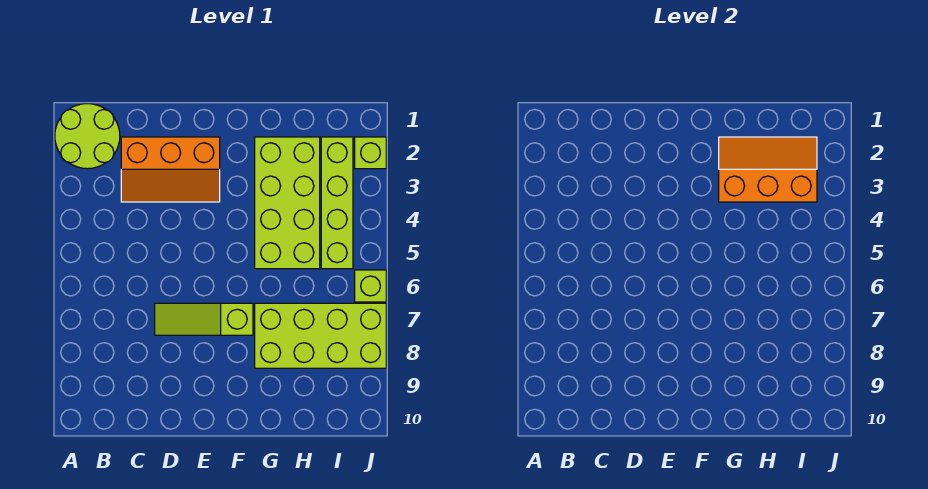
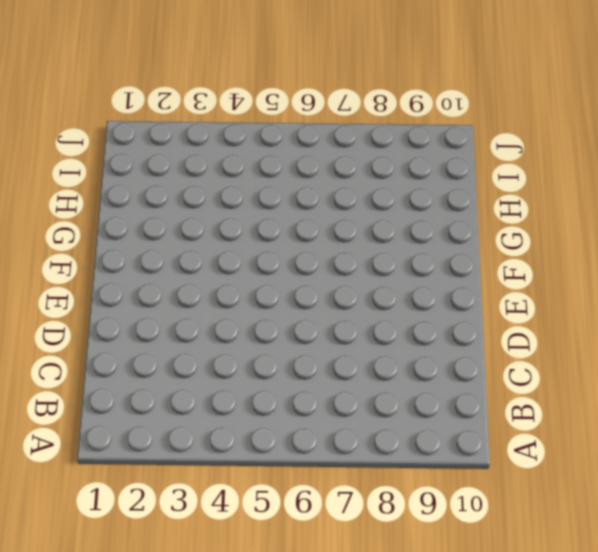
none -> lime round brick A1:B2 level 1
none -> orange slope C2:E3 level 1 top 2

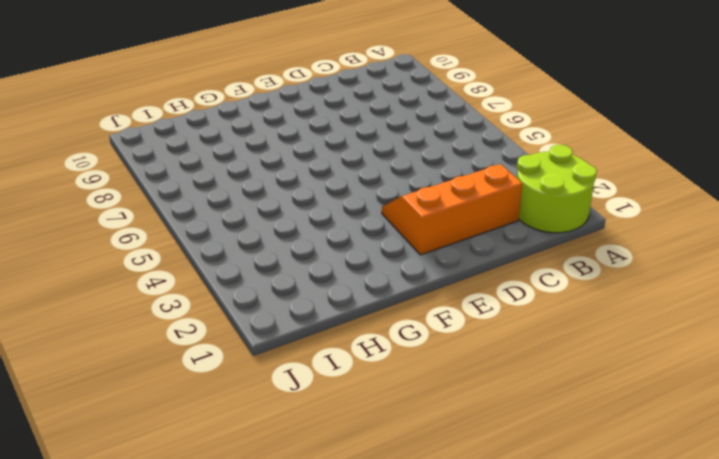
none -> lime slope D7:F7 level 1 top F
none -> lime brick G2:H5 level 1

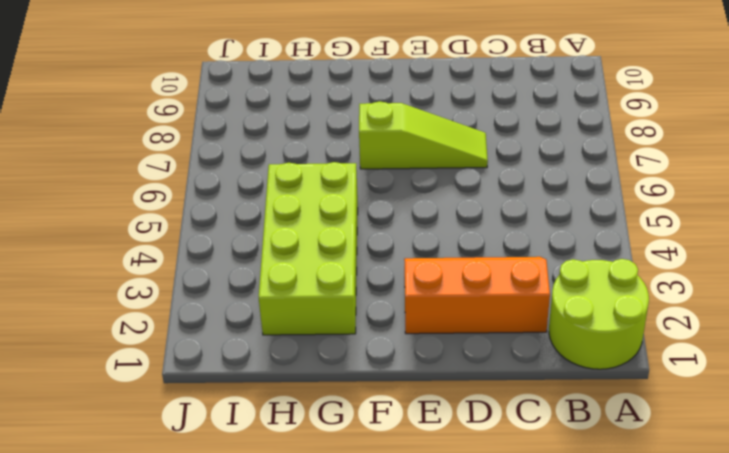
none -> lime brick G7:J8 level 1
none -> lime brick I2:I5 level 1

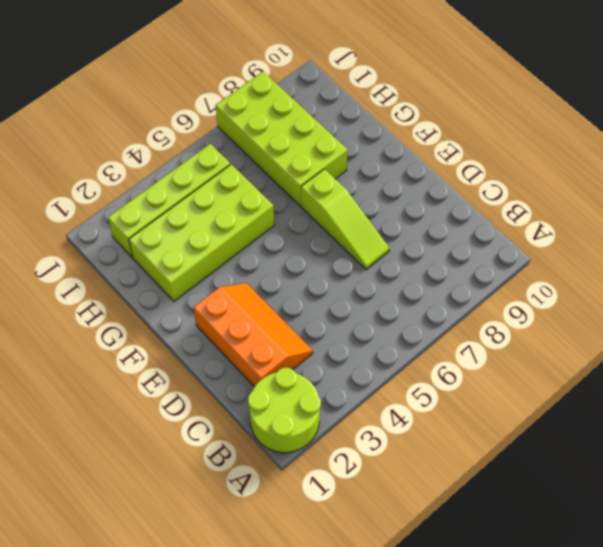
none -> lime brick J2 level 1
none -> lime brick J6 level 1

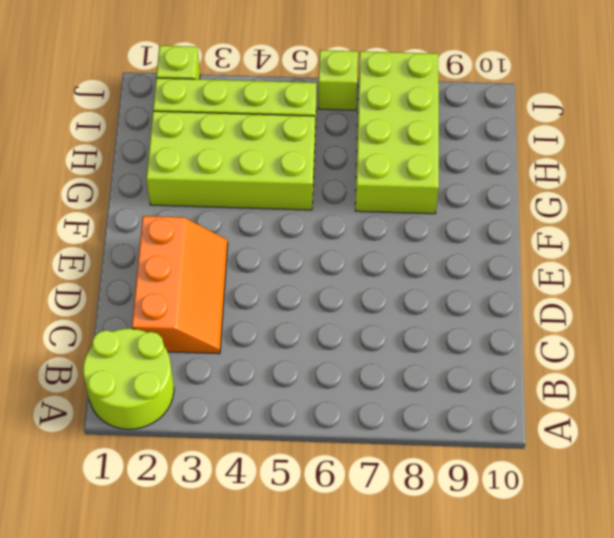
none -> lime slope D7:F7 level 1 top F
none -> orange slope G2:I3 level 2 top 3

